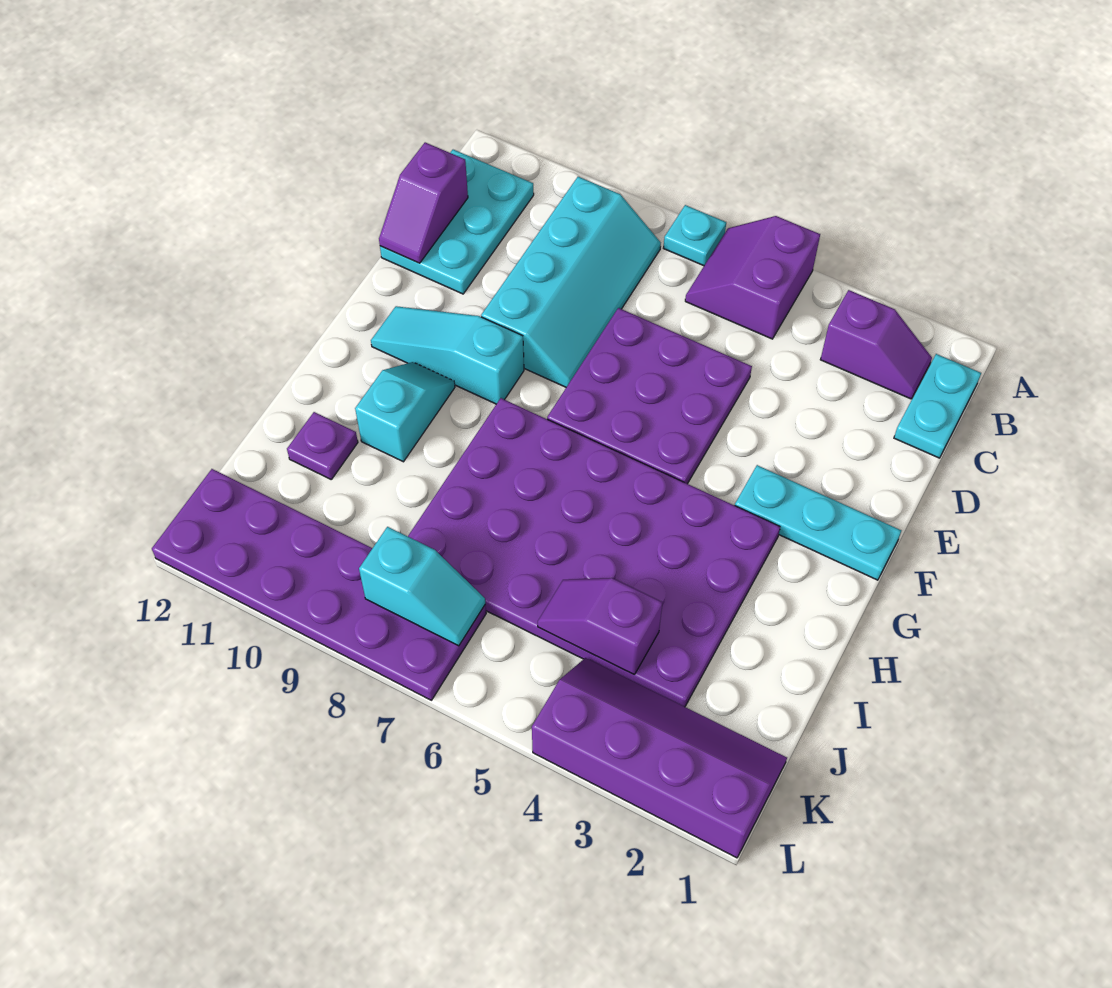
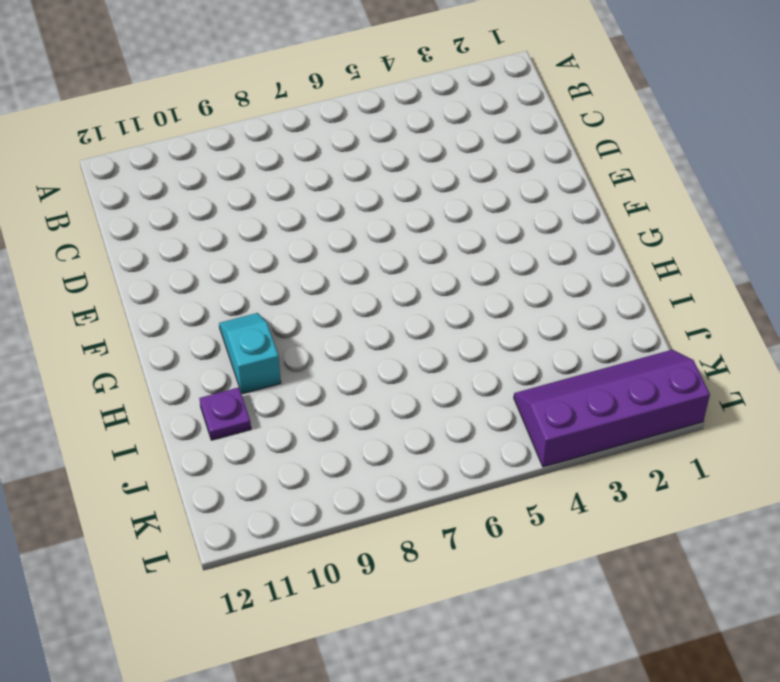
none -> purple slope A5:B6 level 1 top 5
none -> cyan plate A7 level 1
none -> cyan plate B1:C1 level 1

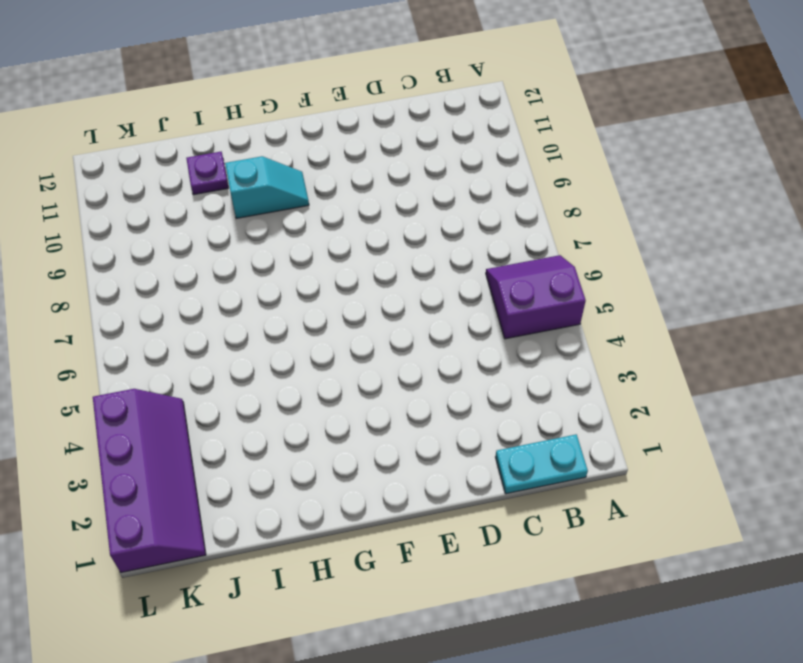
none -> cyan plate A7 level 1
none -> purple slope B2:B3 level 1 top 3
none -> cyan slope B8:E9 level 1 top 9

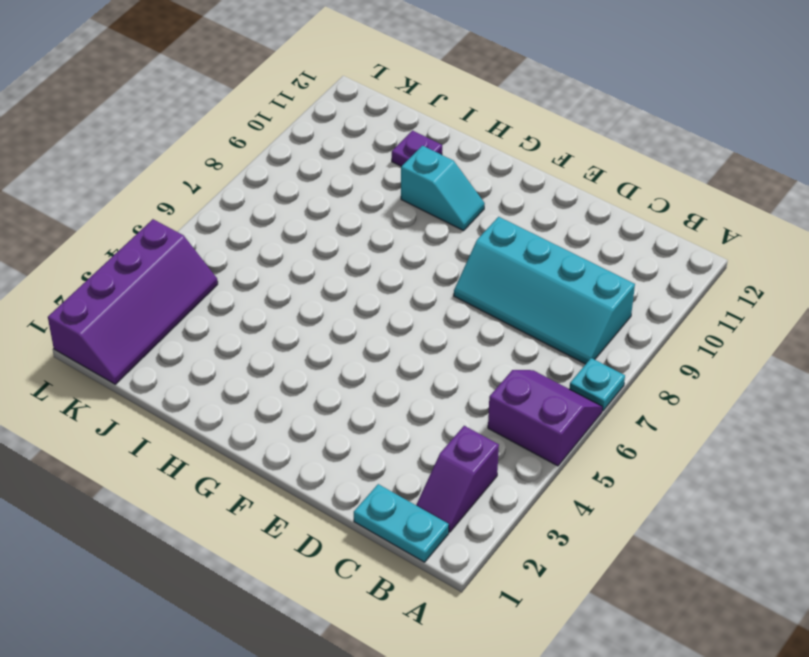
none -> cyan plate B11:D12 level 1
none -> purple plate D5:F7 level 1
none -> cyan plate F1:F3 level 1

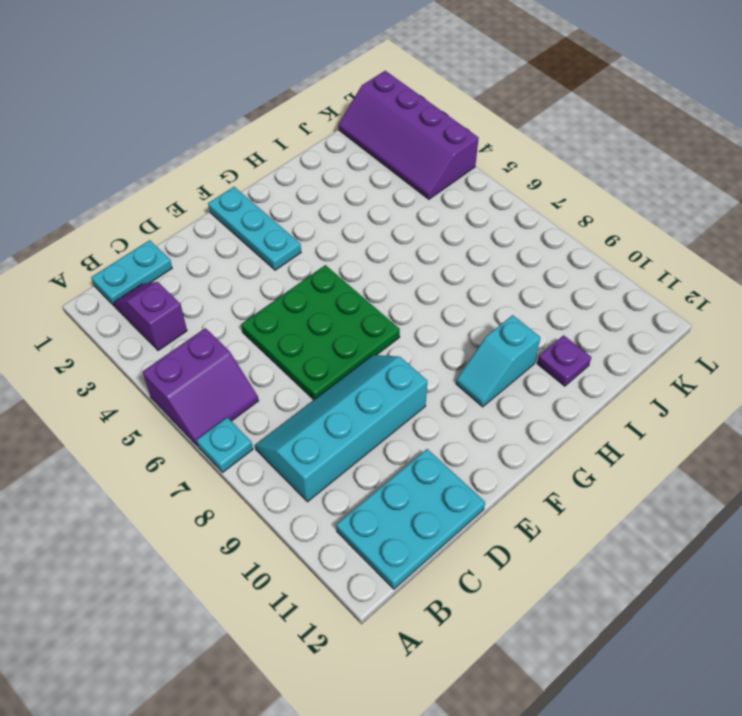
green plate D5:F7 level 1 -> purple plate D5:F7 level 1
none -> cyan slope F9:F11 level 1 top 9
none -> purple plate G3:J8 level 1
none -> purple plate K7:L12 level 1

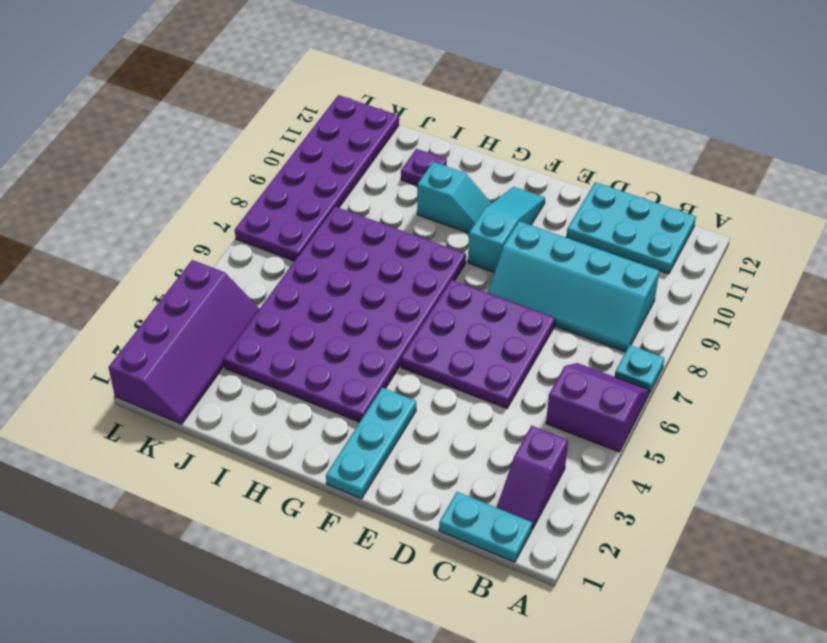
none -> purple slope C12:D12 level 2 top C
none -> purple slope J4:J5 level 2 top 4
none -> cyan slope K7:K8 level 2 top 8

